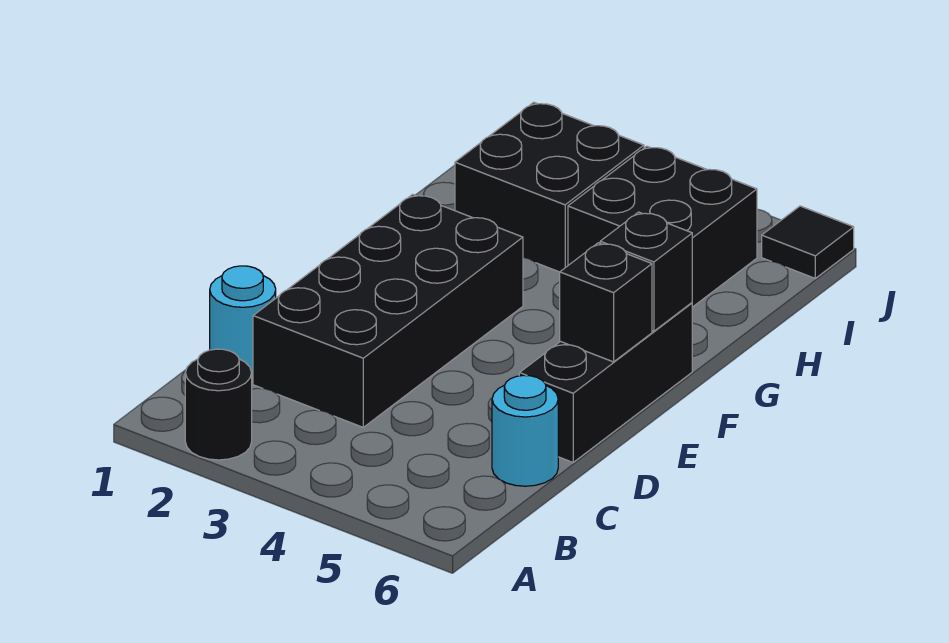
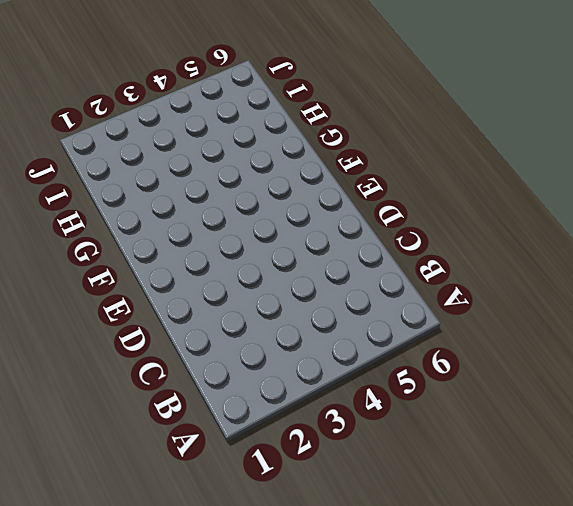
none -> black round brick A2 level 1
none -> cyan round brick C1 level 1

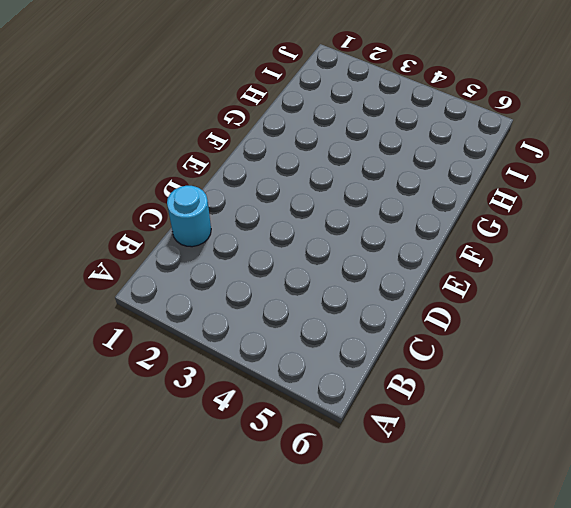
none -> black round brick A2 level 1
none -> black brick C2:F3 level 1

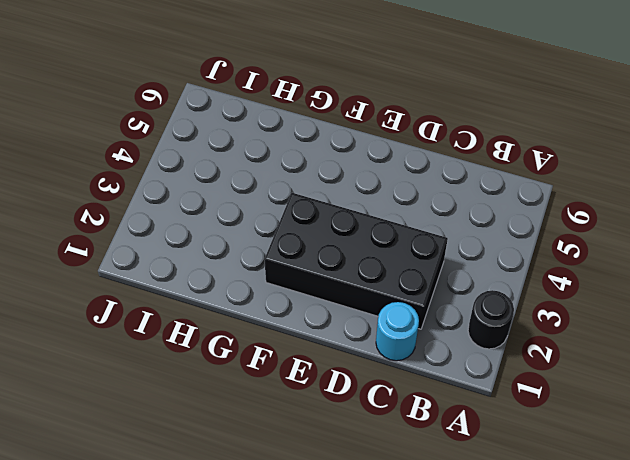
none -> cyan round brick C6 level 1
none -> black brick D6:F6 level 1

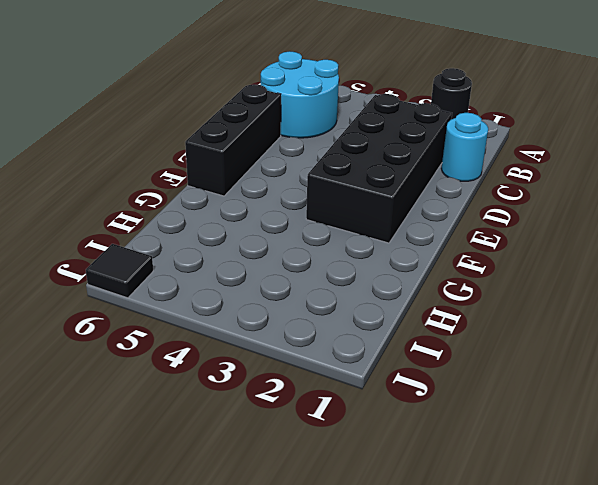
cyan round brick B5:C6 level 1 -> cyan round brick C6 level 1
none -> black brick H2:I3 level 1
none -> black brick H4:I5 level 1

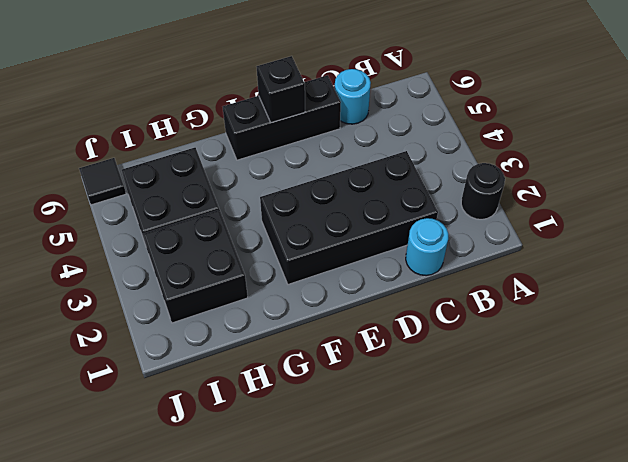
none -> black brick F6 level 2

